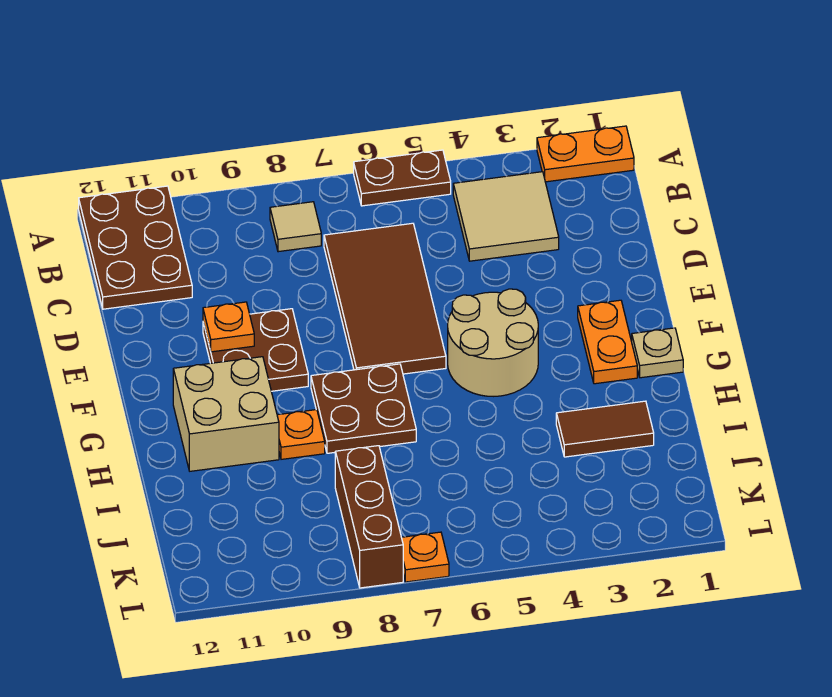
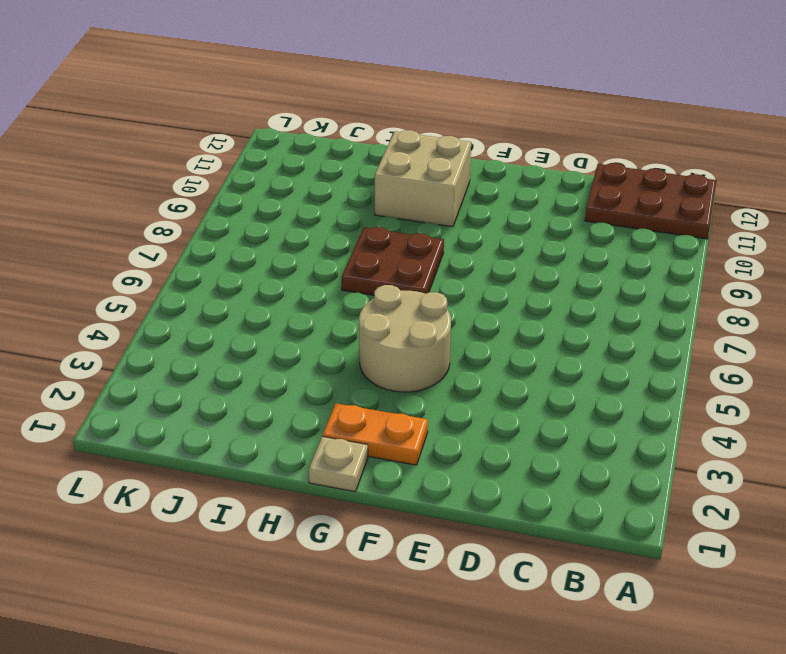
none -> orange plate A1:A2 level 1
none -> brown plate A5:A6 level 1
none -> tan tile B3:C4 level 1

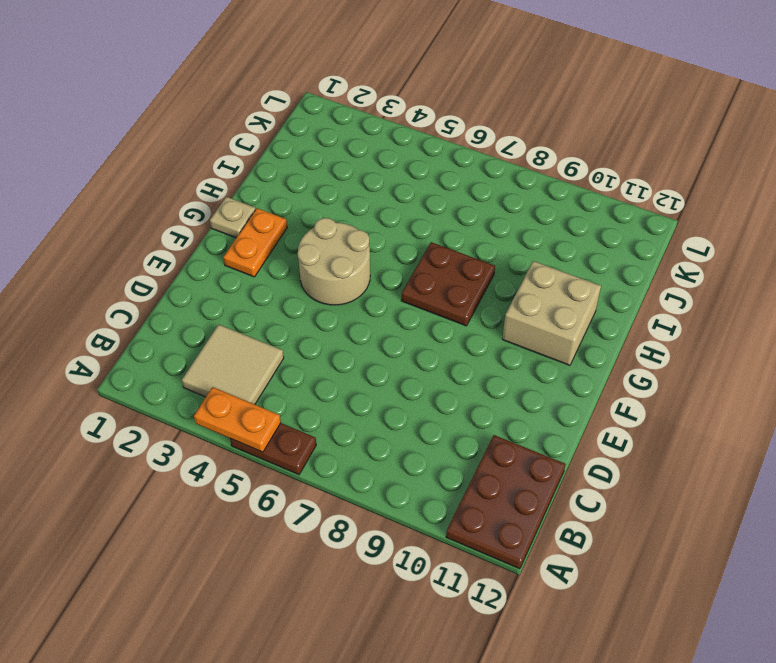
orange plate A4:A5 level 2 -> orange plate A1:A2 level 1
none -> tan tile B8 level 1
none -> brown tile C6:F7 level 1
none -> brown plate E9:F10 level 1

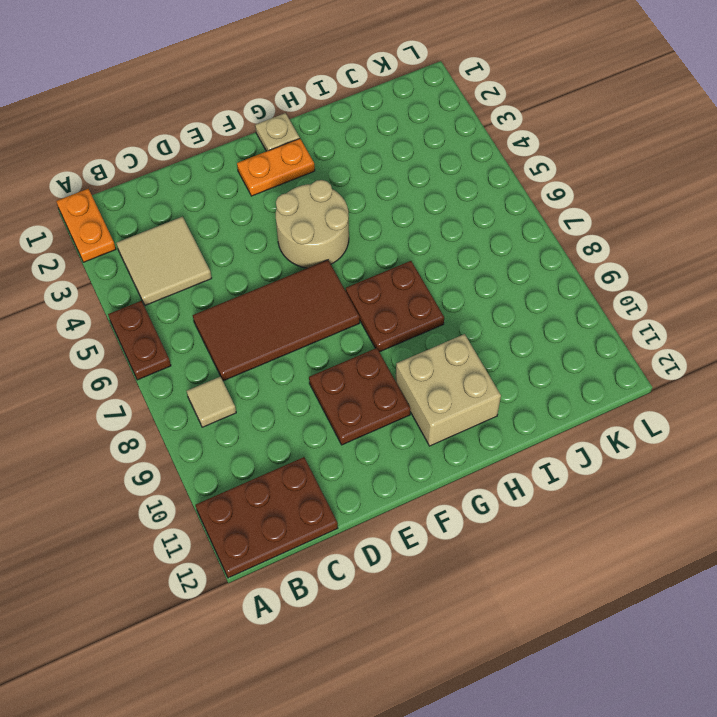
none -> orange plate H9 level 1
none -> brown tile I2:I3 level 1
none -> brown brick J8:L8 level 1

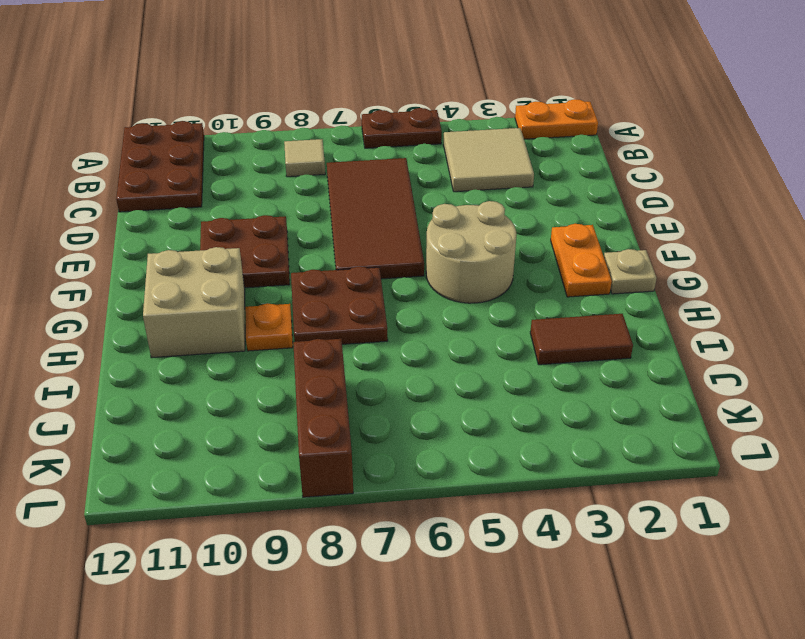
none -> orange plate L7 level 1
none -> orange plate E10 level 2

